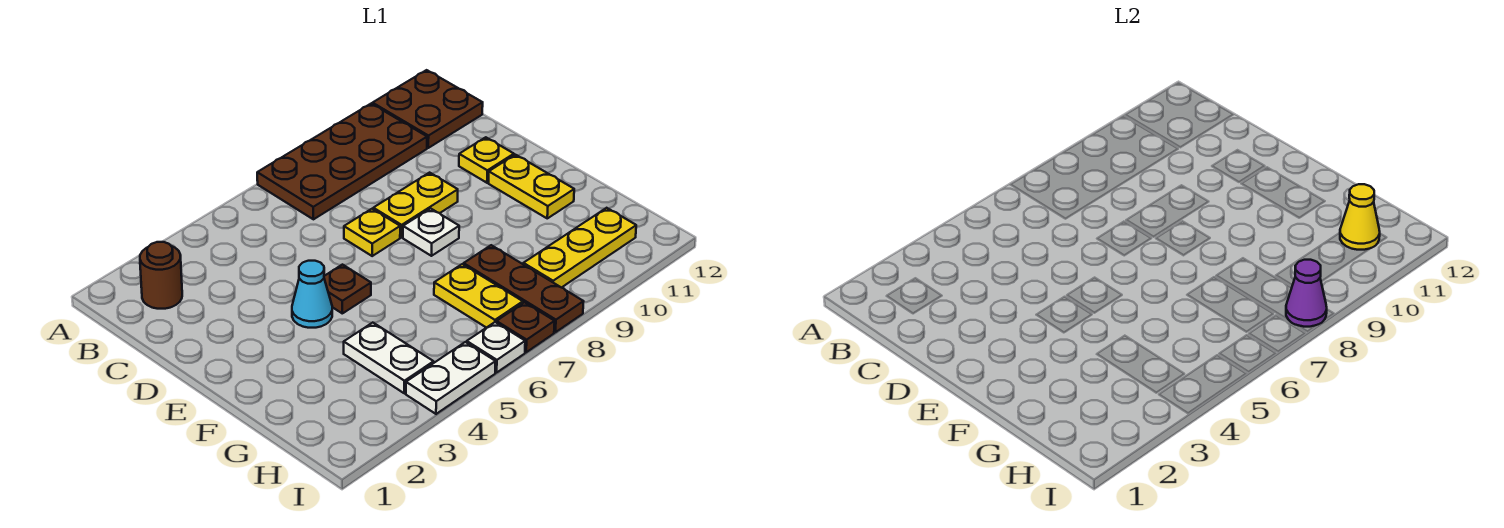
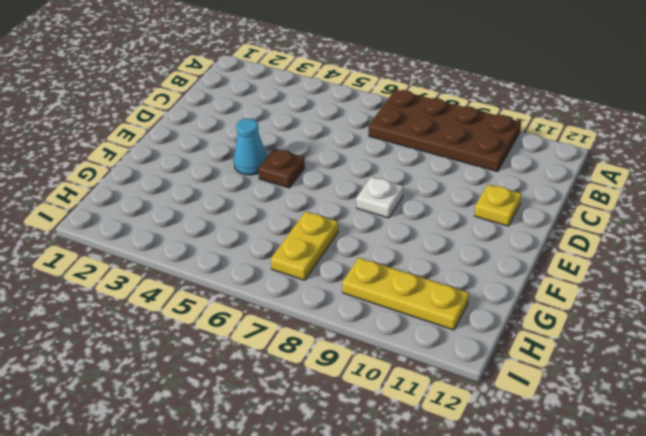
none -> brown plate A11:B12 level 1
none -> brown round brick B2 level 1
none -> yellow plate D7 level 1

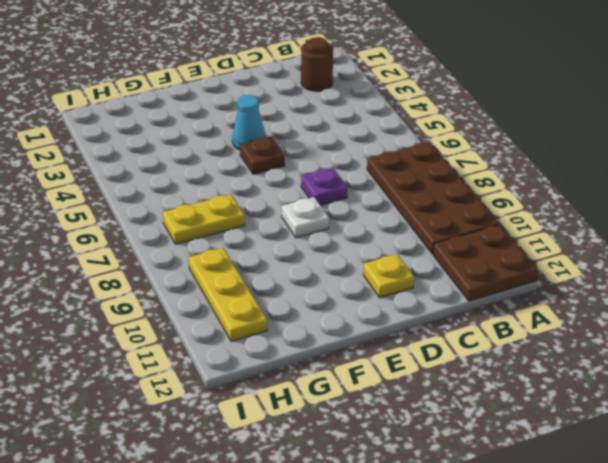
purple plate D7 level 1 -> yellow plate D7 level 1
none -> yellow plate D8:D9 level 1
none -> yellow plate E11:F11 level 1
none -> white plate G4:H4 level 1

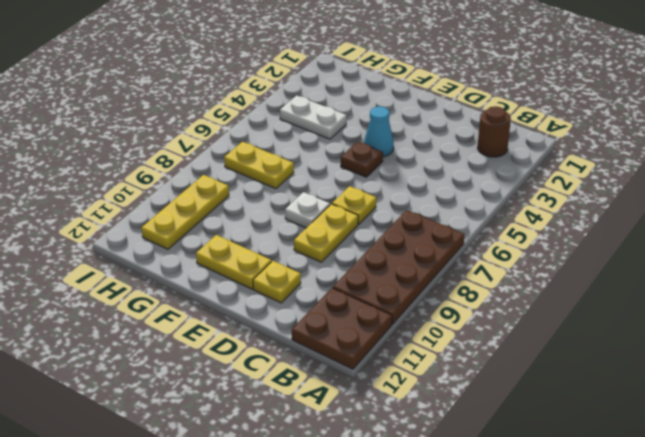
none -> brown plate G8:I8 level 1
none -> white plate I4:I5 level 1
none -> white plate I6 level 1

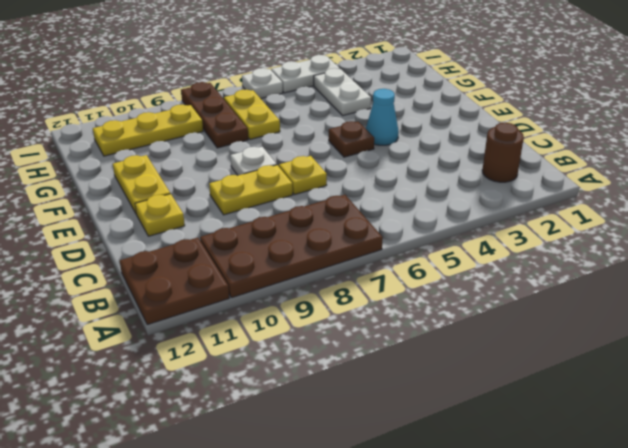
none -> brown plate I7 level 1
none -> yellow cone H11 level 2
none -> purple cone I8 level 2

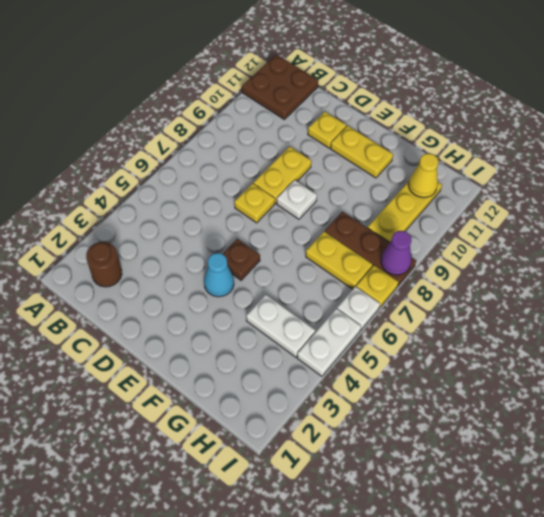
yellow plate I7 level 1 -> brown plate I7 level 1
none -> brown plate A7:B10 level 1

